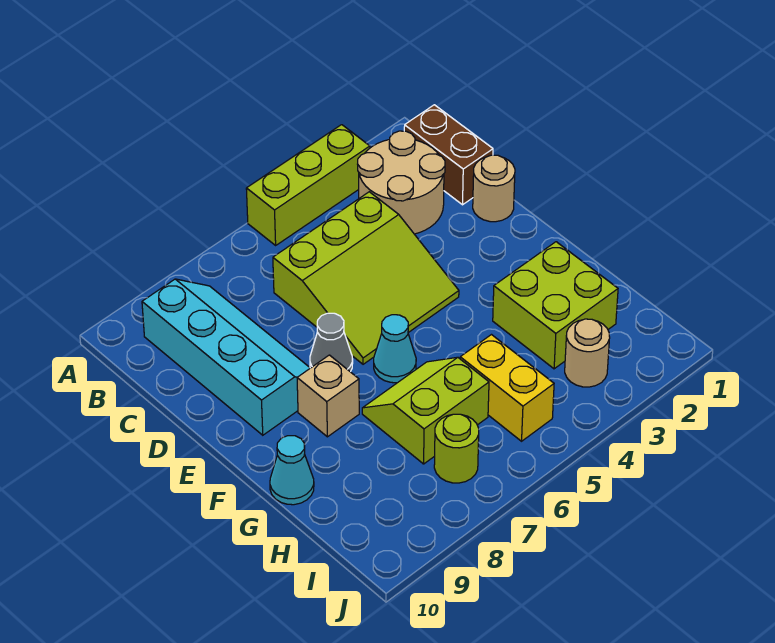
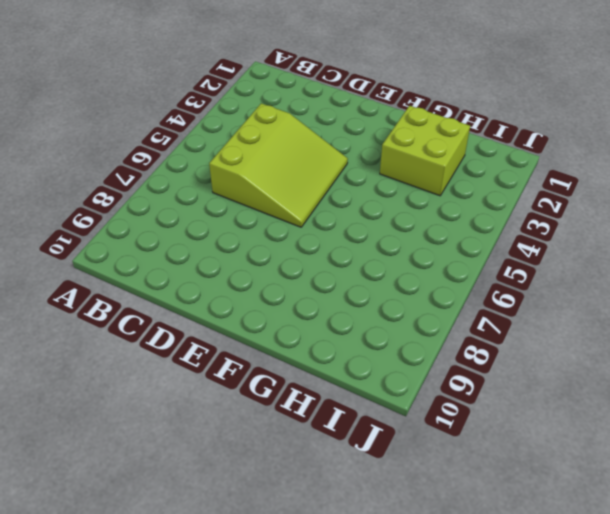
none -> lime brick A3:A5 level 1
none -> brown brick B1:C1 level 1
none -> tan round brick B2:C3 level 1

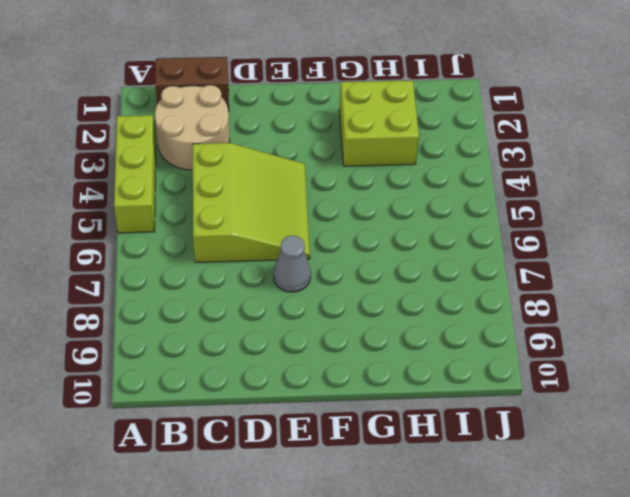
none -> cyan slope B8:E9 level 1 top 9
none -> tan round brick D1 level 1
none -> cyan cone F6 level 1

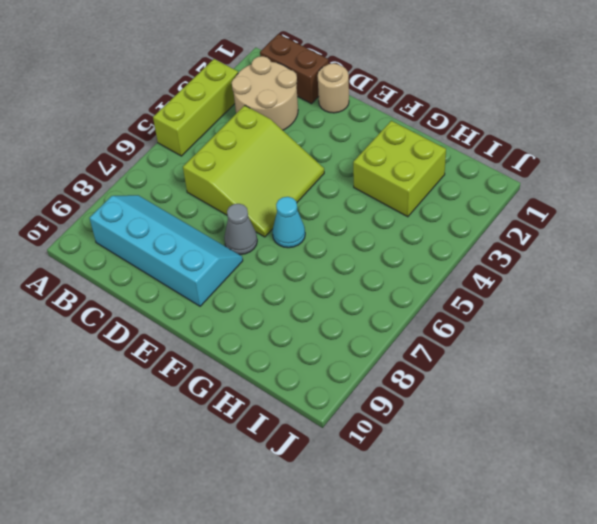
none -> tan brick F8 level 1
none -> lime slope G6:H7 level 1 top H
none -> cyan cone G10 level 1

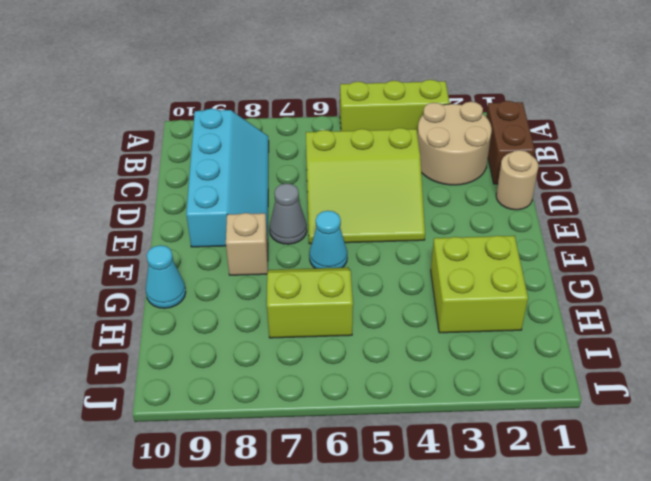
none -> yellow brick H5:I5 level 1
none -> tan round brick I3 level 1
none -> lime round brick I7 level 1

